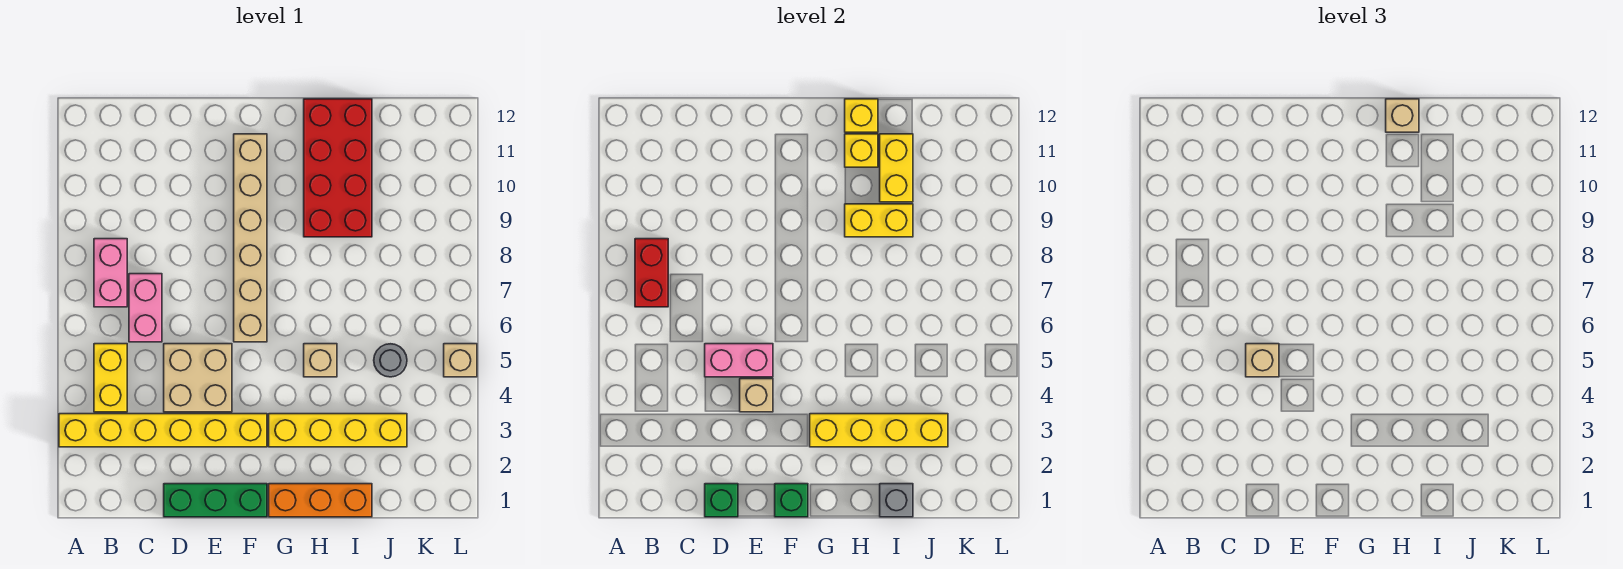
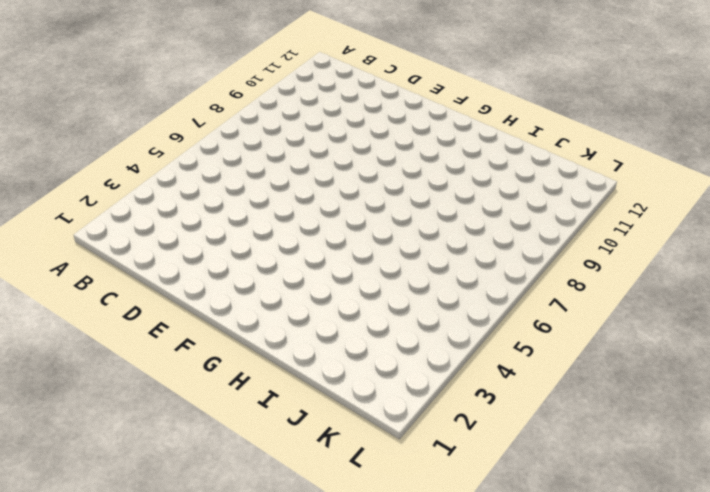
none -> yellow brick A3:F3 level 1
none -> yellow brick B4:B5 level 1
none -> pink brick B7:B8 level 1

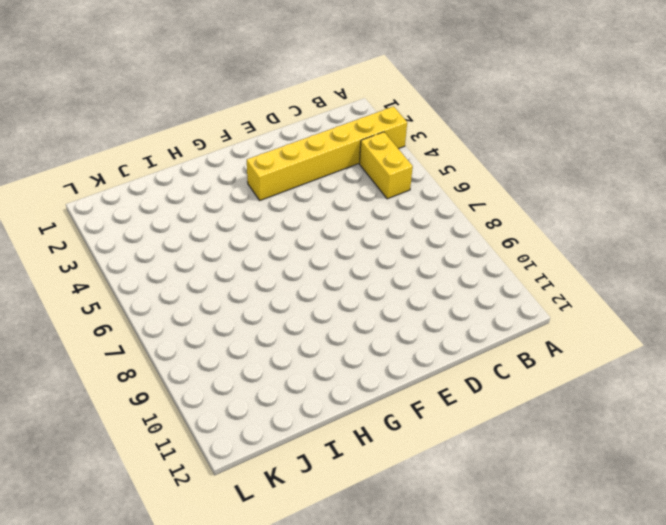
none -> pink brick B7:B8 level 1
none -> pink brick C6:C7 level 1
none -> green brick D1:F1 level 1

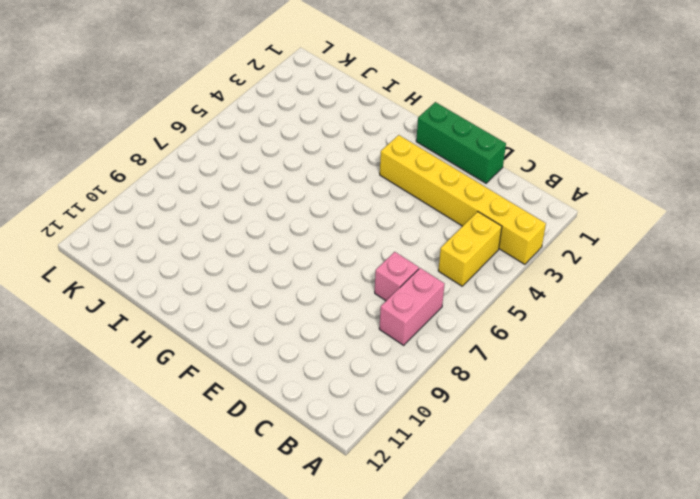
pink brick C7 level 1 -> pink brick C6:C7 level 1
none -> tan brick D4:E5 level 1
none -> tan brick F6:F11 level 1
none -> orange brick G1:I1 level 1

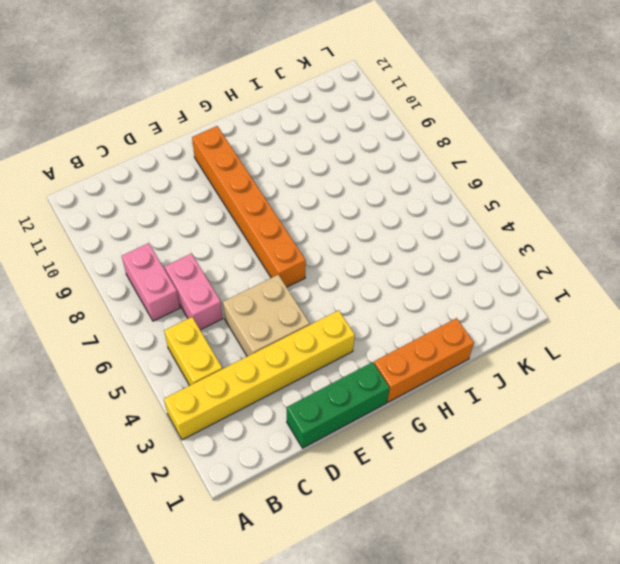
orange brick F6:F11 level 1 -> tan brick F6:F11 level 1
none -> yellow brick G3:J3 level 1
none -> tan brick H5 level 1
none -> red brick H9:I12 level 1

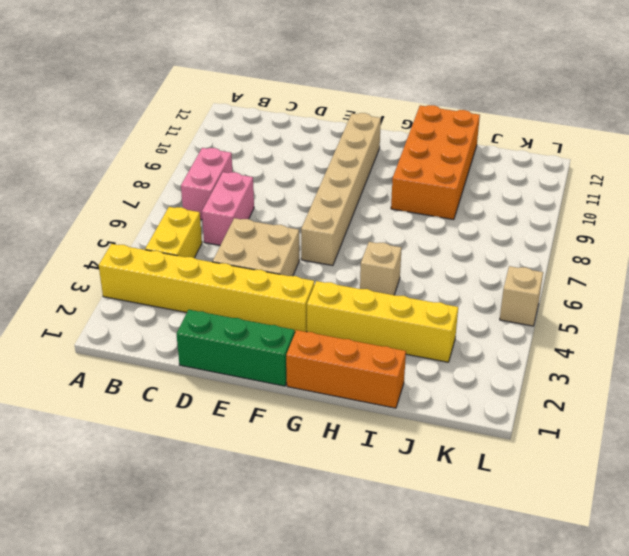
orange brick H9:I12 level 1 -> red brick H9:I12 level 1
none -> grey round brick J5 level 1
none -> red brick B7:B8 level 2
none -> green brick D1 level 2

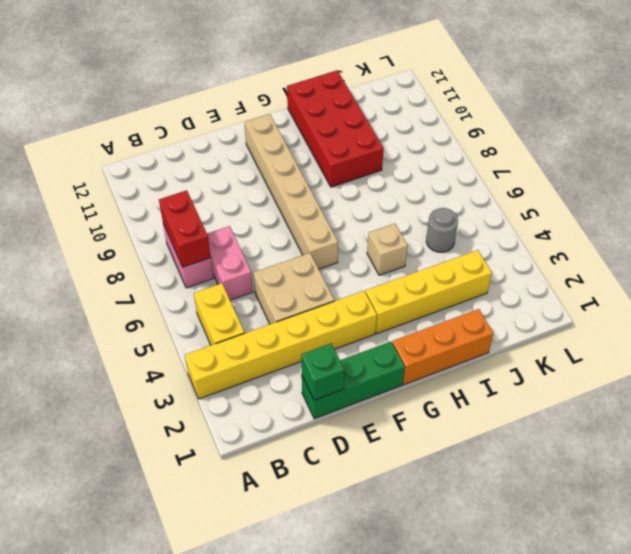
none -> tan brick L5 level 1
none -> pink brick D5:E5 level 2
none -> tan brick E4 level 2

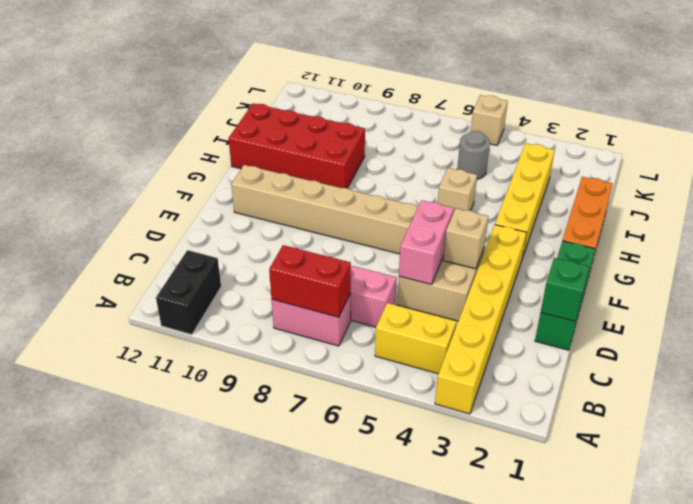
black brick A11:B11 level 1 -> none
none -> green brick F1 level 2
none -> yellow brick G3:J3 level 2
none -> yellow brick H9:I9 level 2

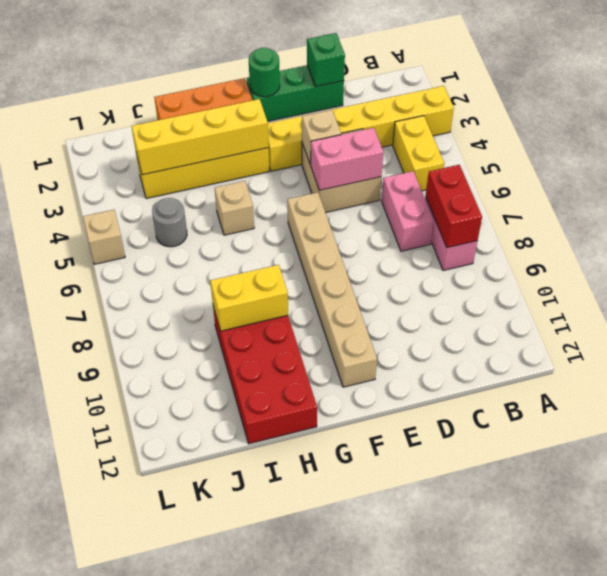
green round brick F1 level 2 -> green brick F1 level 2
none -> yellow brick H11 level 2
none -> yellow brick H12 level 2
none -> grey brick I1 level 2

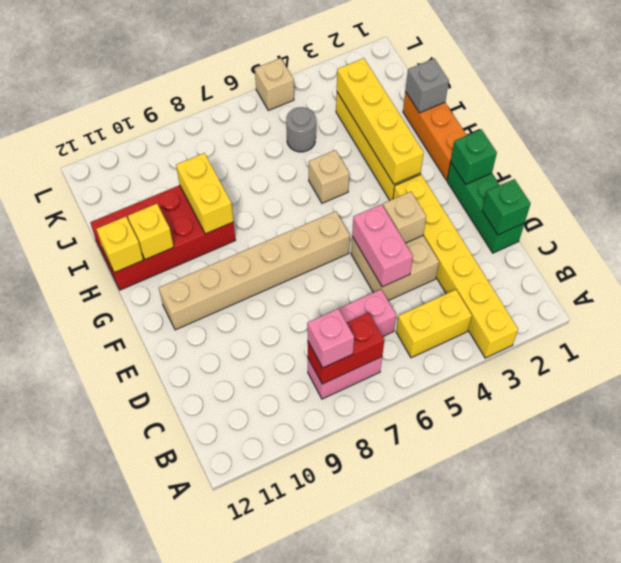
pink brick B8 level 3 -> none
none -> yellow brick I10:I11 level 2
none -> tan brick D5 level 3
none -> tan brick H12 level 3

